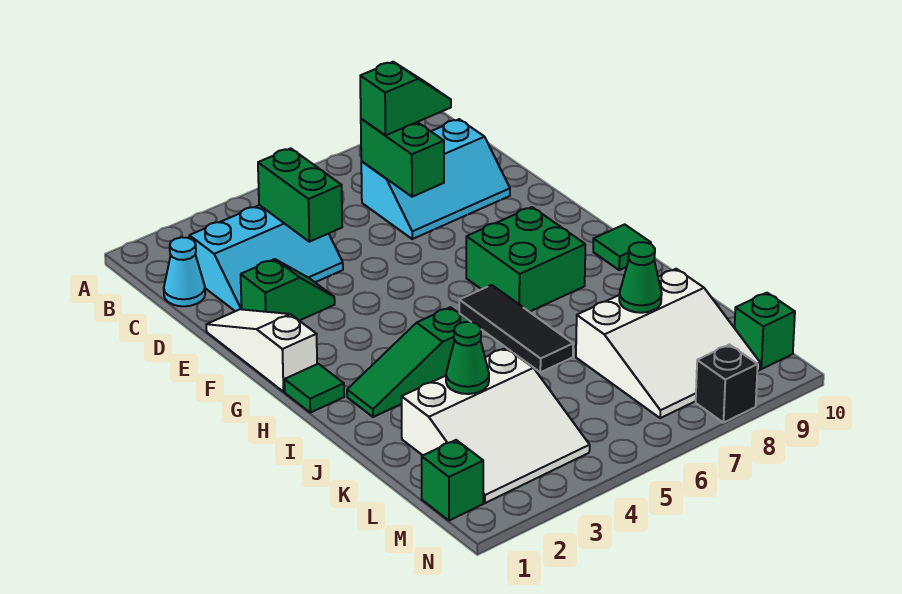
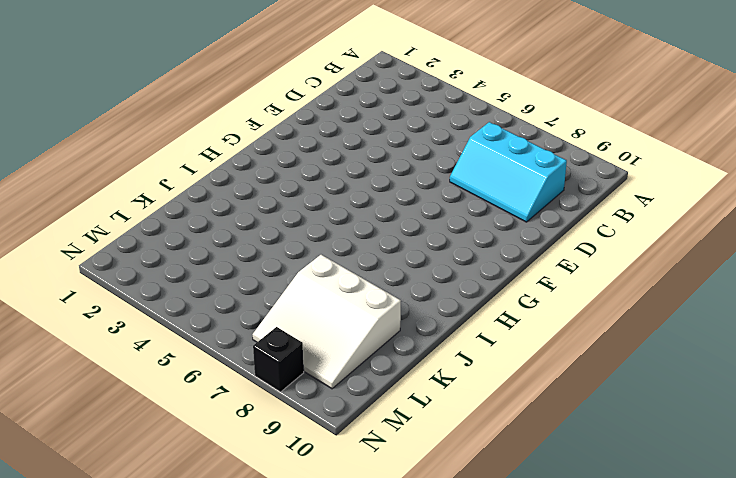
none -> cyan cone C1 level 1
none -> cyan slope C2:D4 level 1 top C
none -> white slope E1:G1 level 1 top G

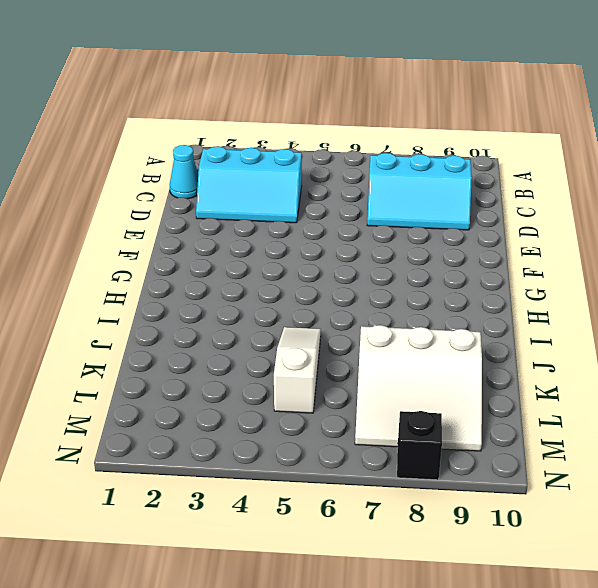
white slope J5:L5 level 1 top L -> white slope E1:G1 level 1 top G
none -> green slope E2:E3 level 1 top 2
none -> green brick G7:H8 level 1
none -> green tile H1 level 1

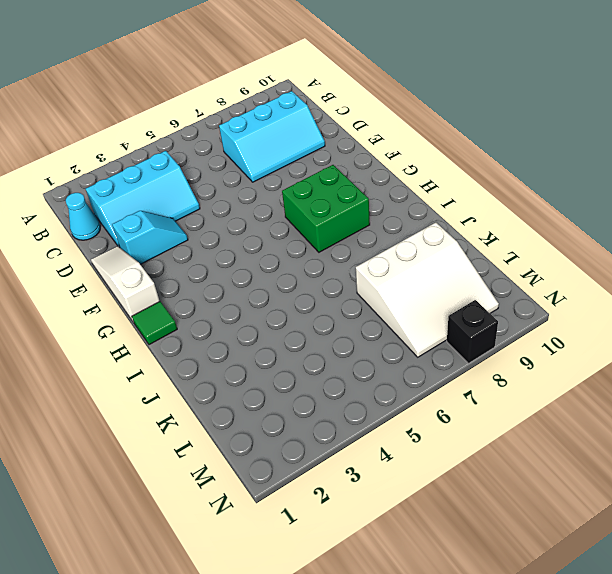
cyan slope E2:E3 level 1 top 2 -> green slope E2:E3 level 1 top 2
none -> black tile H6:J6 level 1
none -> green tile H10 level 1
none -> green slope I2:I4 level 1 top 4

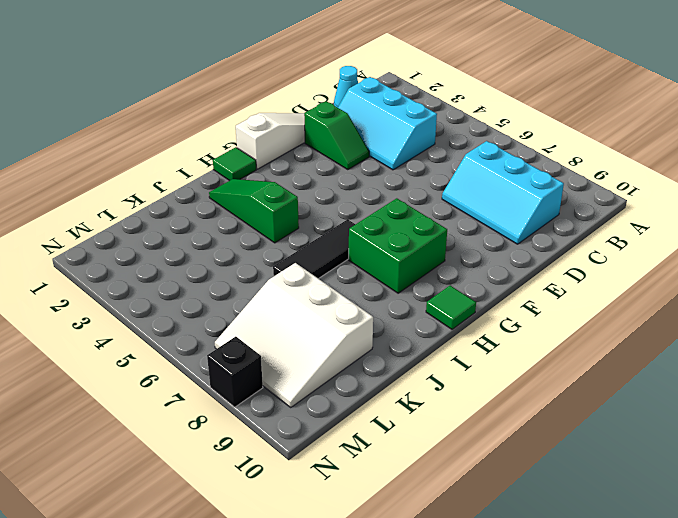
none -> white slope K2:M4 level 1 top K
none -> green brick M1 level 1
none -> green brick M10 level 1

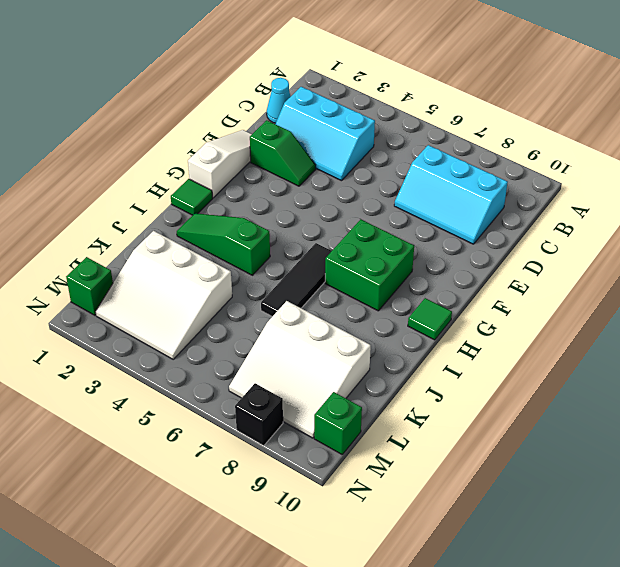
none -> green brick C4:D4 level 2
none -> green brick C7:D7 level 2
none -> green cone K3 level 2

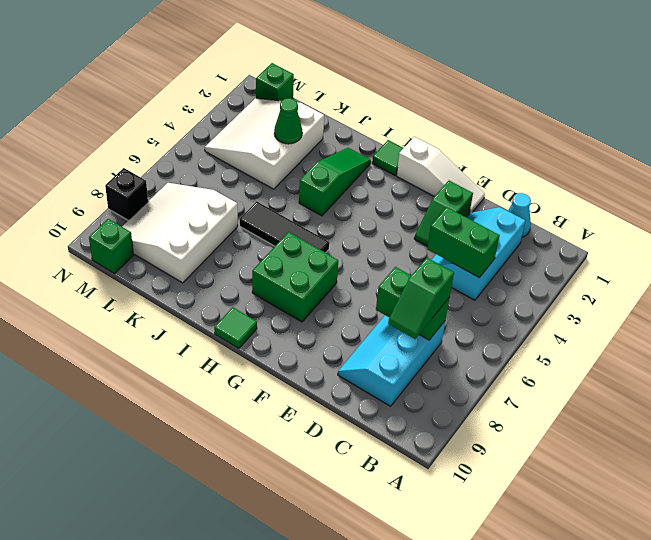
none -> green cone K8 level 2

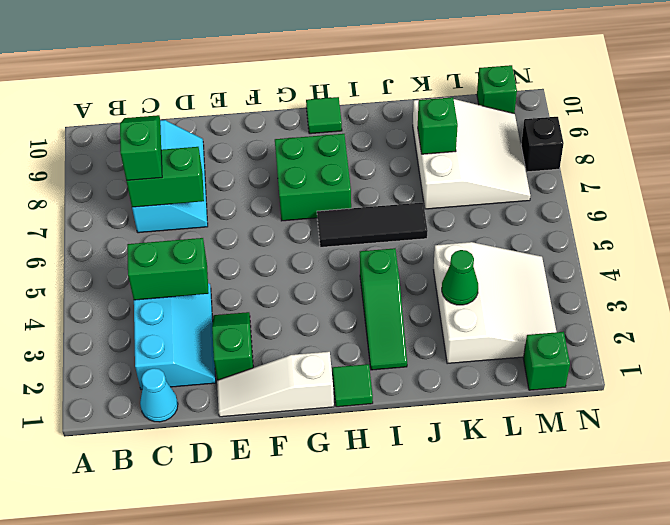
green brick K8 level 2 -> green cone K8 level 2

